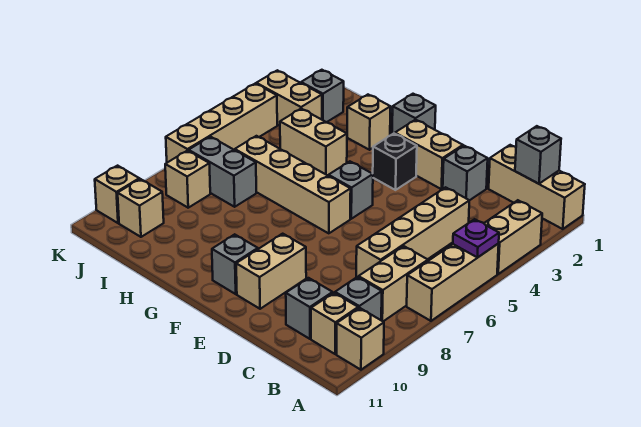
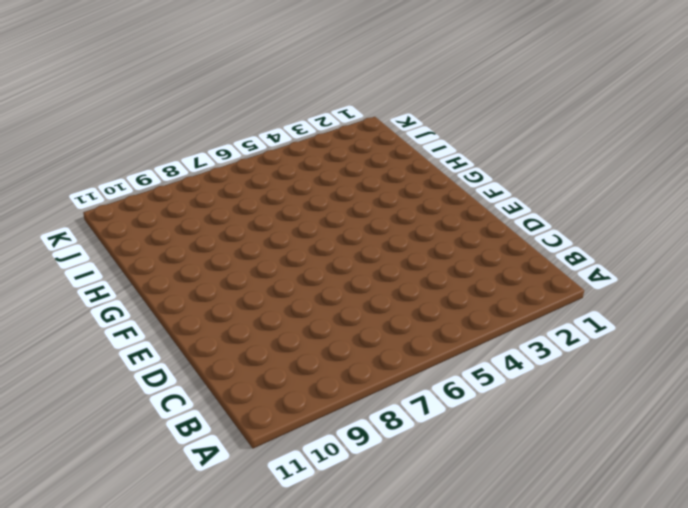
none -> tan brick A1:C1 level 1
none -> tan brick A3:A4 level 1
none -> tan brick A5:A7 level 1

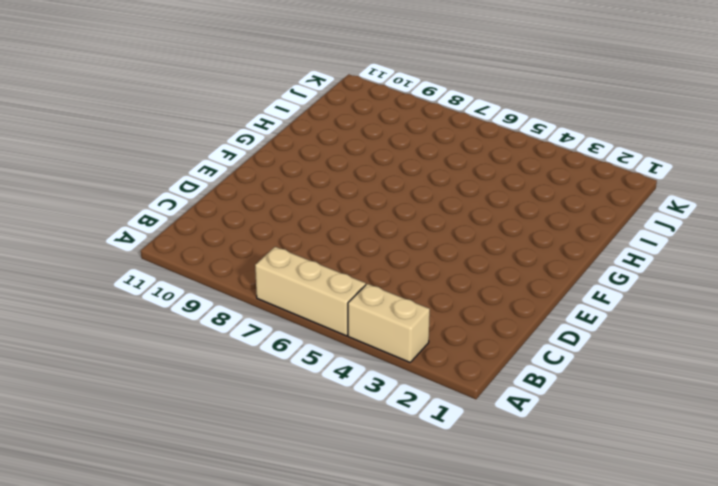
none -> tan brick A1:C1 level 1
none -> tan brick A10 level 1
none -> tan brick B7:B8 level 1

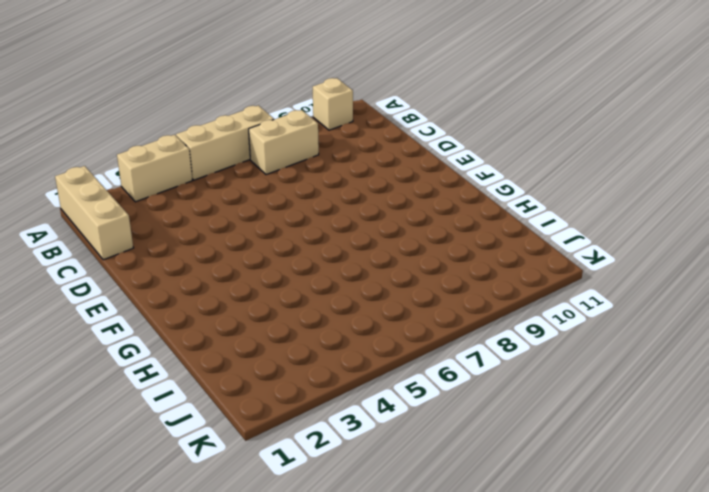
none -> grey brick B9 level 1
none -> tan brick B10 level 1
none -> tan brick C4:C7 level 1

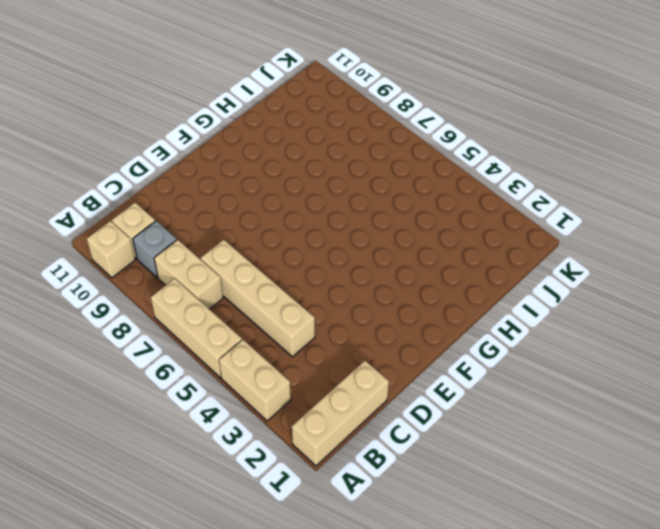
none -> grey brick C10 level 1
none -> grey brick D2 level 1
none -> tan brick E2:F2 level 1

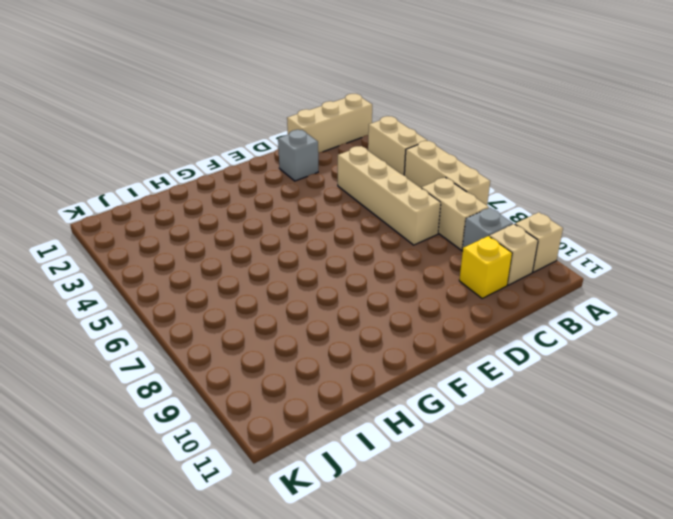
yellow brick C10 level 1 -> grey brick C10 level 1
none -> tan brick E2:F2 level 1
none -> tan brick E9:E10 level 1
none -> black brick F3 level 1

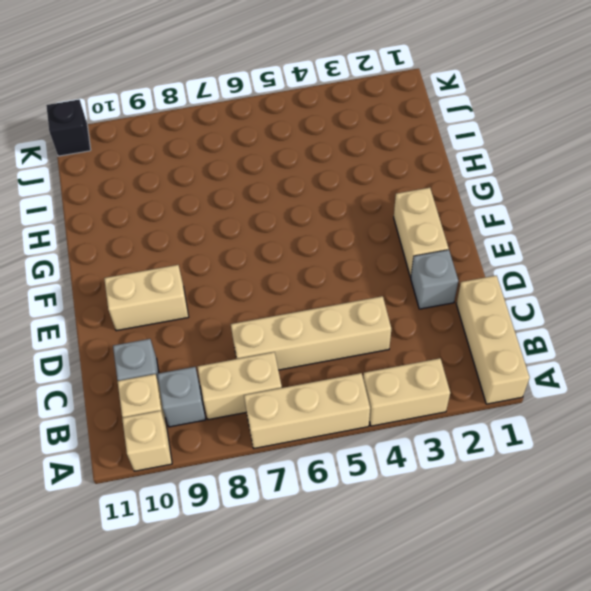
black brick K11 level 1 -> black brick F3 level 1
none -> grey brick F5 level 1
none -> tan brick F6:I6 level 1
none -> grey brick F10 level 1

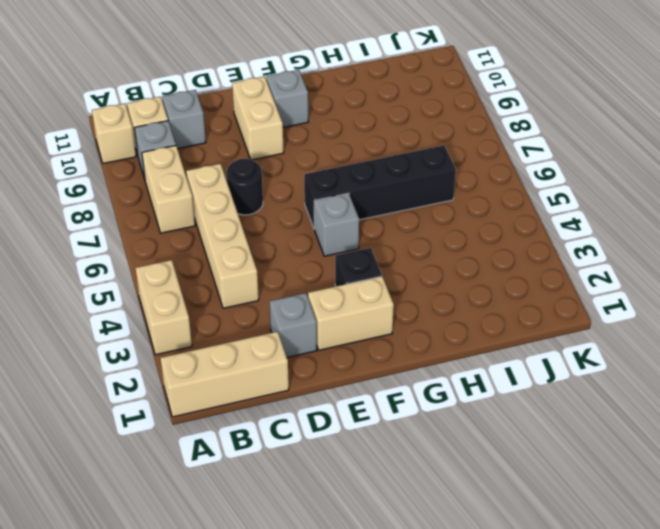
black round brick D7 level 1 -> none
black brick F6:I6 level 1 -> tan brick F6:I6 level 1
none -> tan brick A5:A7 level 1
none -> grey brick G1 level 1
none -> tan brick H2 level 1

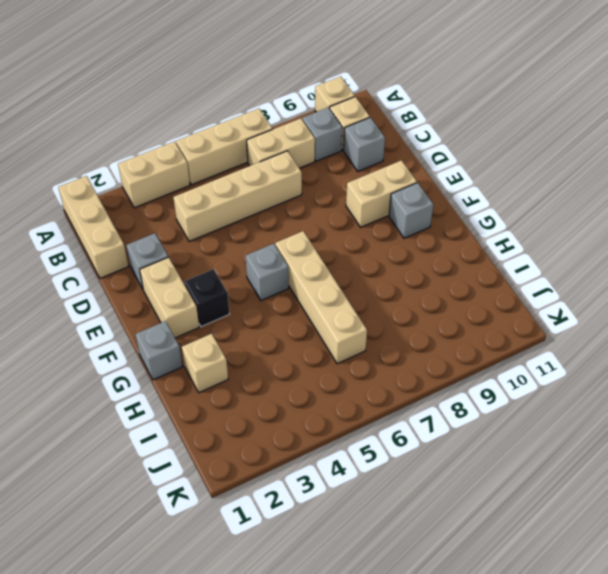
none -> tan brick H4:I4 level 1
none -> grey brick I7:J7 level 1
none -> grey brick J2 level 1

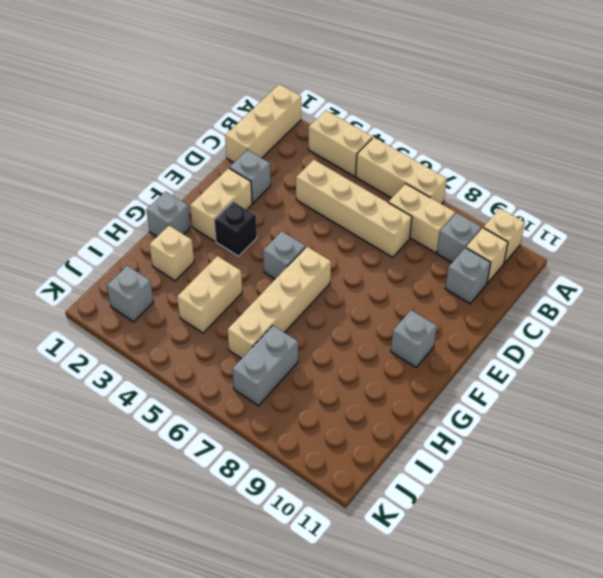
none -> tan brick E9:E10 level 1
none -> tan brick J3:K3 level 1
none -> tan brick J8 level 1

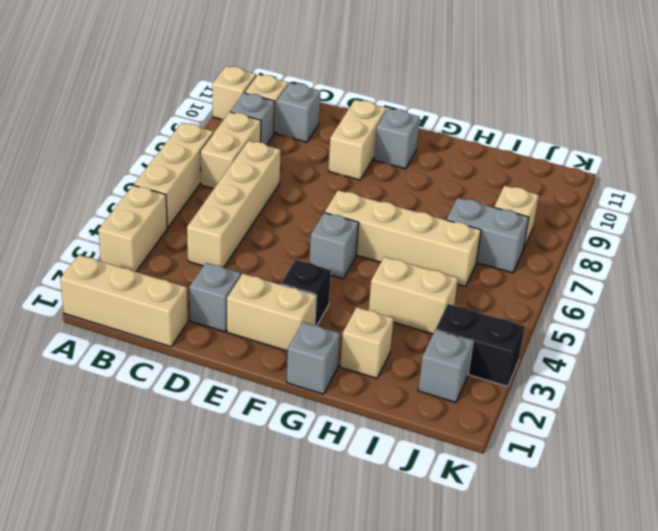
black brick J3:K3 level 1 -> tan brick J3:K3 level 1
none -> tan brick J10 level 1
none -> tan brick K4:K7 level 1
none -> tan brick K10 level 1

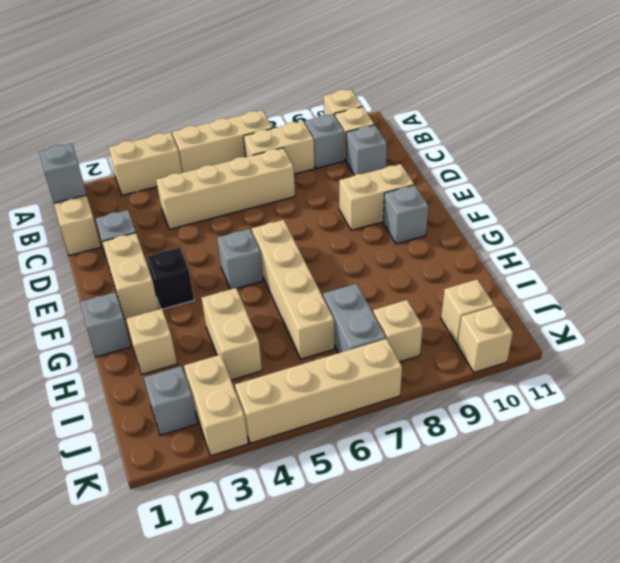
none -> purple plate A5 level 2

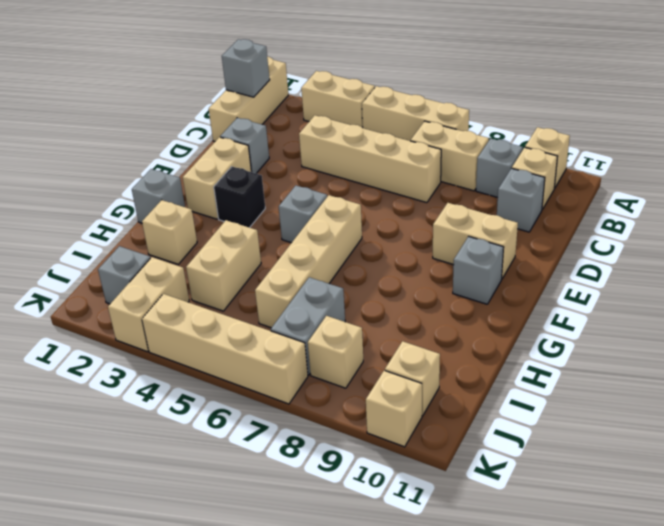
none -> purple plate A5 level 2

